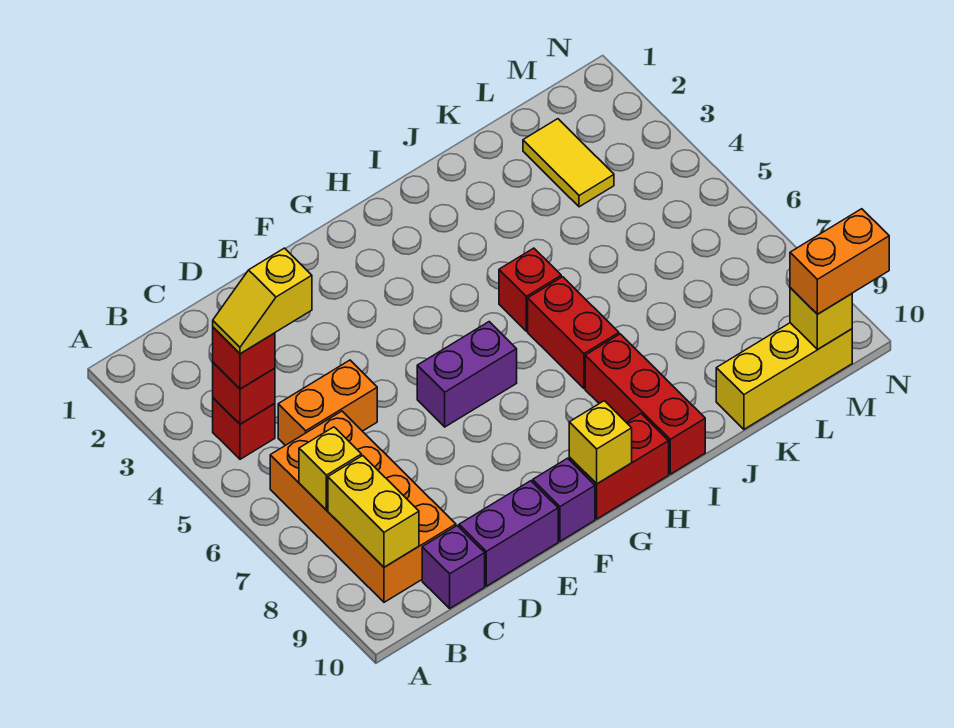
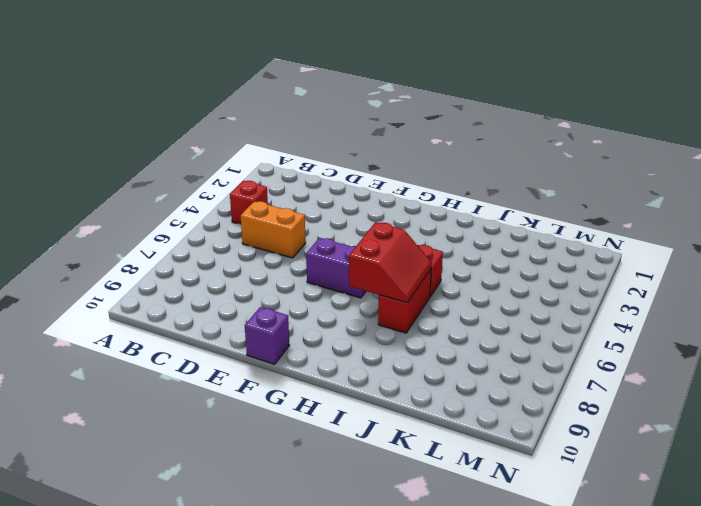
red slope H6:I7 level 2 top H -> none
none -> orange brick B6:C9 level 1
none -> purple brick C10 level 1
none -> purple brick D10:E10 level 1

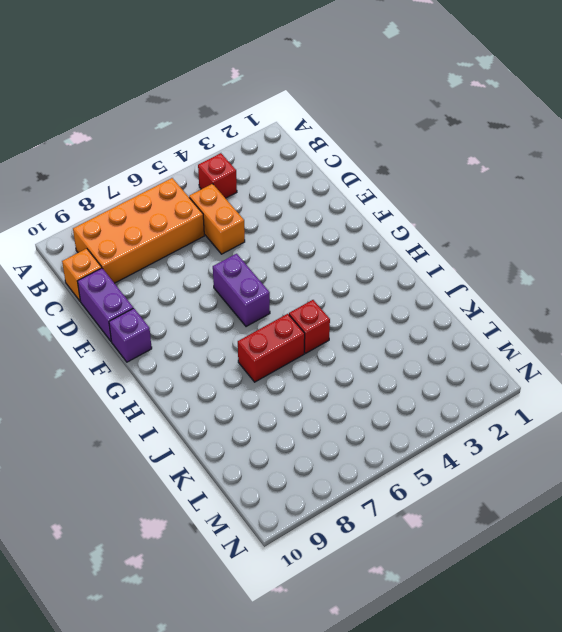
orange brick C10 level 1 -> purple brick C10 level 1
none -> red brick G10:H10 level 1
none -> red brick I8:I10 level 1
none -> yellow brick K10:M10 level 1

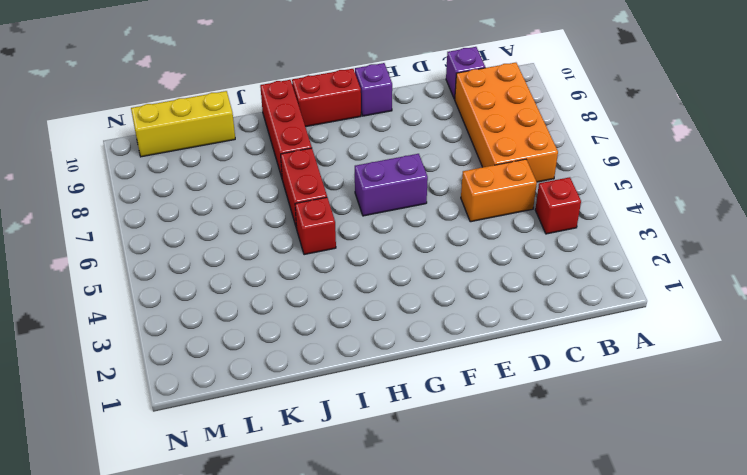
none -> purple brick D10:E10 level 1
none -> yellow tile L2:L3 level 1
none -> red brick B4 level 2

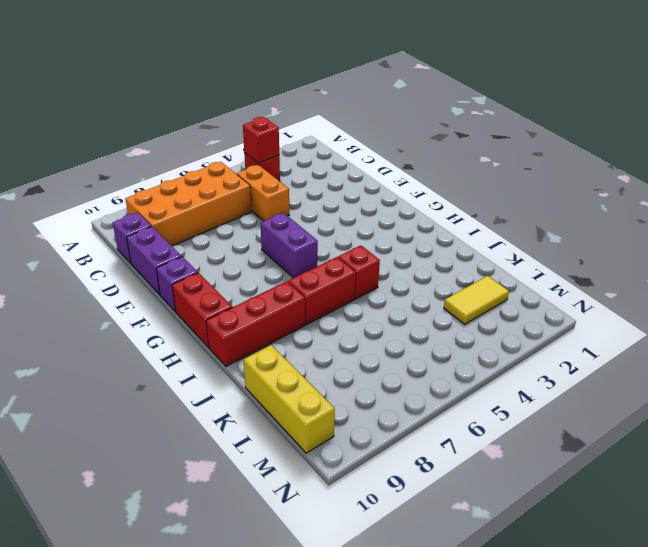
none -> yellow brick B7 level 2
none -> yellow brick B8:B9 level 2
none -> yellow brick G10 level 2

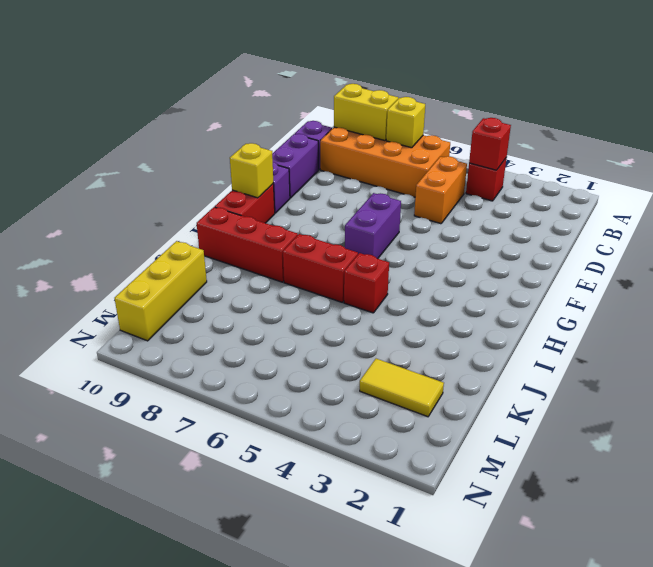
none -> yellow brick M10 level 2
none -> red brick B4 level 3
none -> orange brick M10:N10 level 3

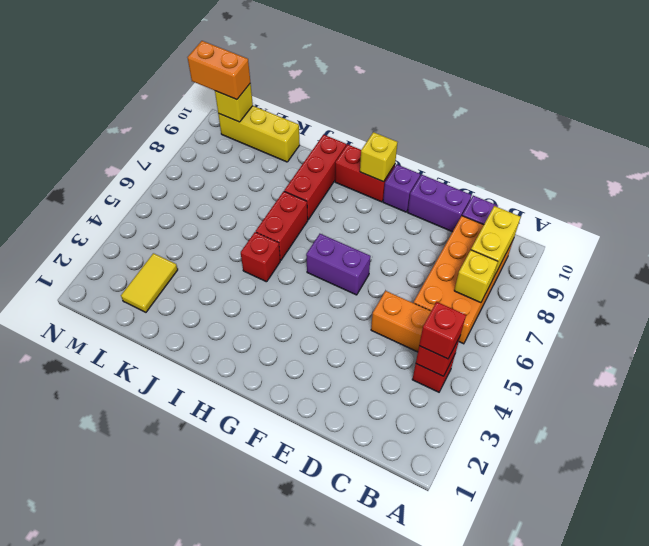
none -> yellow slope B4:C4 level 4 top C

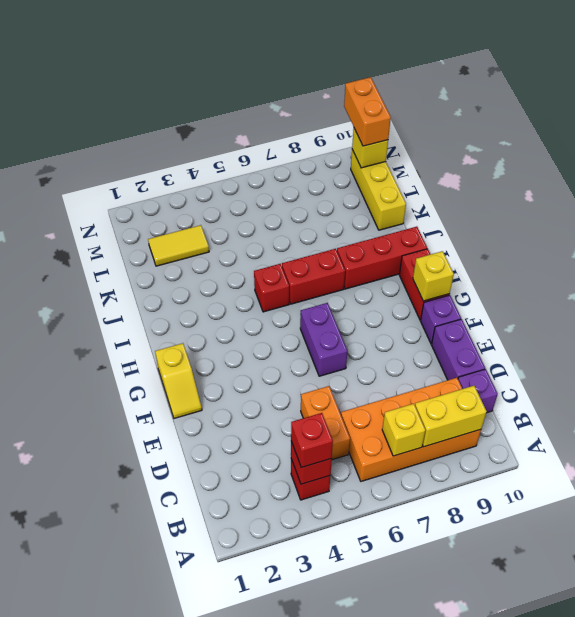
yellow slope F1:G1 level 1 top G -> yellow slope B4:C4 level 4 top C

